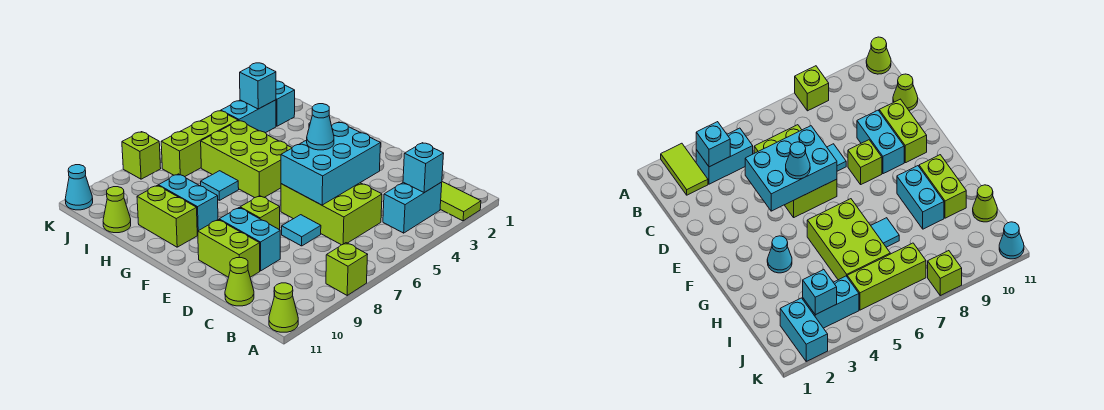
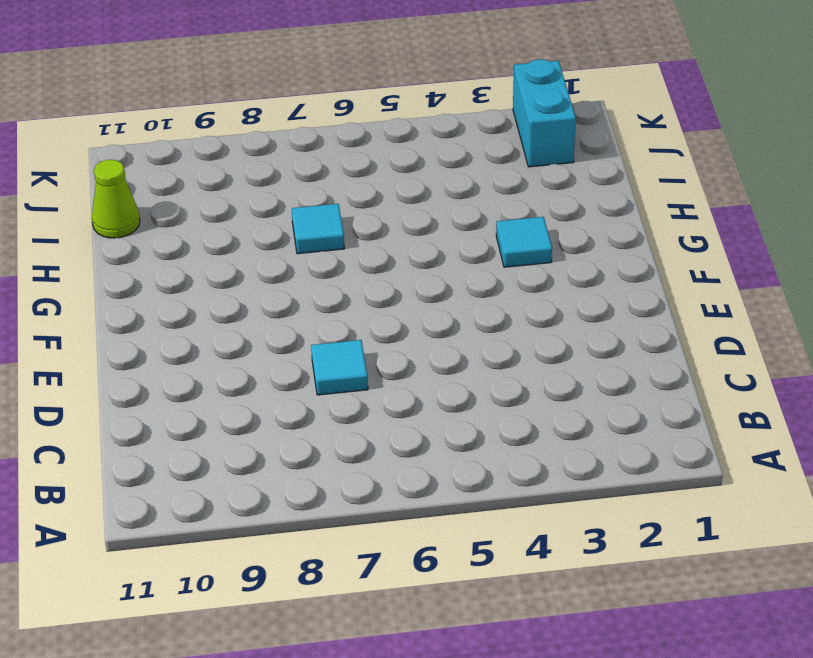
cyan tile G3 level 1 -> cyan cone G3 level 1
none -> lime tile A2:B2 level 1
none -> lime brick A8 level 1
none -> lime cone A11 level 1

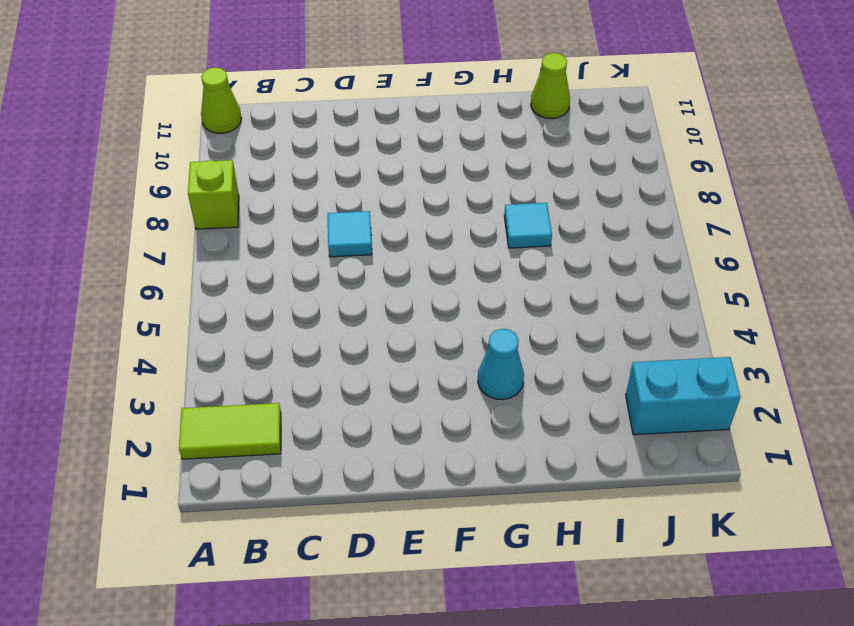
none -> cyan brick B3:B4 level 1
none -> lime brick C5:E6 level 1
none -> lime cone C11 level 1

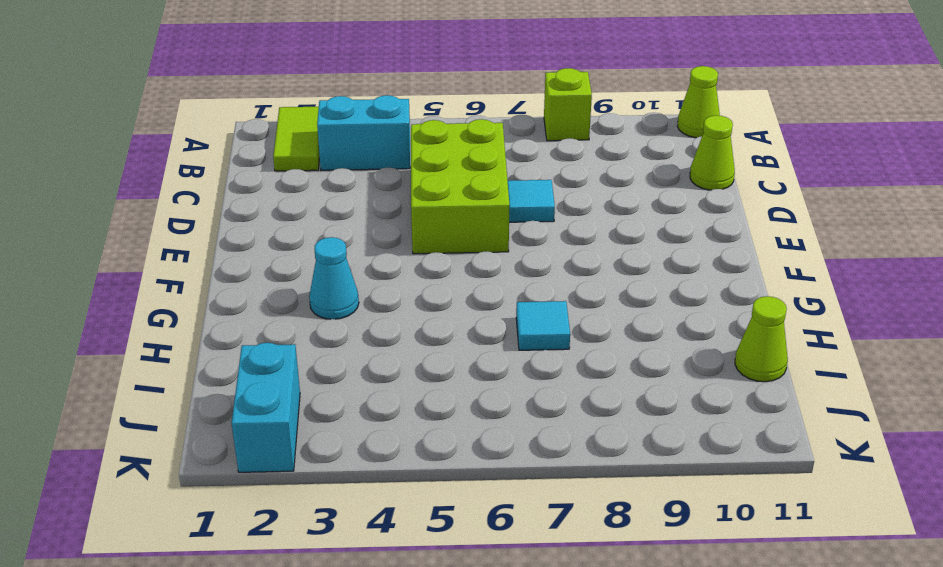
none -> cyan brick D9:E9 level 1
none -> lime brick D10:E10 level 1
none -> lime brick E8 level 1

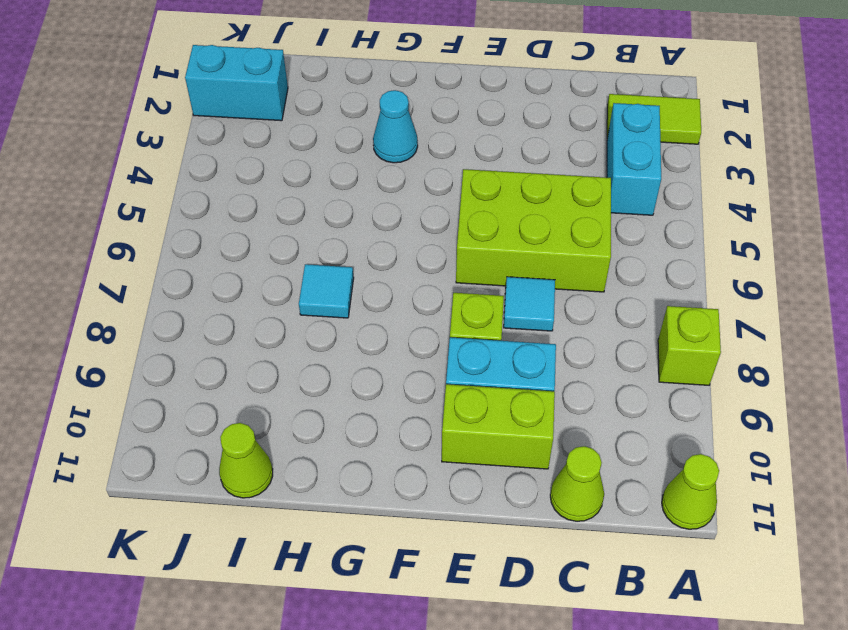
none -> lime brick G5:I6 level 1
none -> cyan brick G9:H9 level 1
none -> lime brick G10:H10 level 1

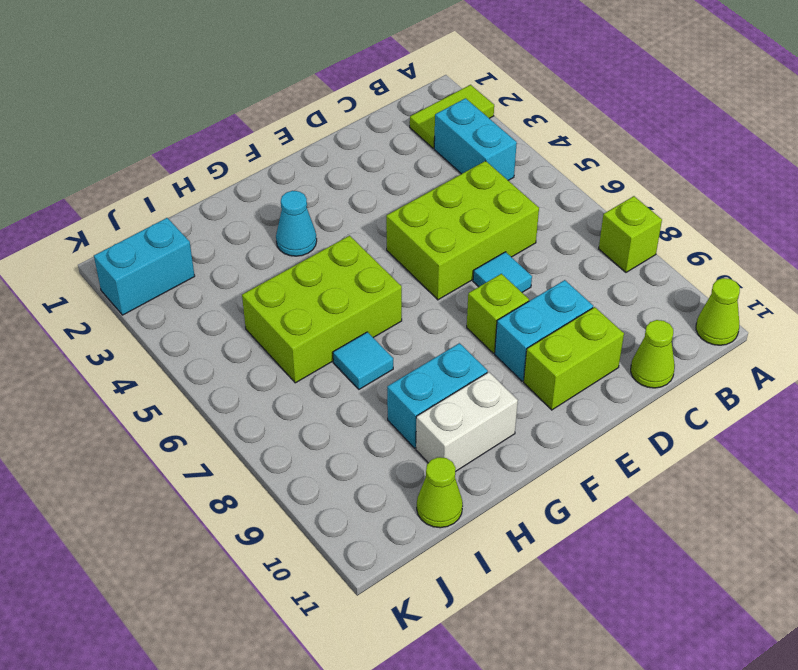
white brick G10:H10 level 1 -> lime brick G10:H10 level 1
none -> cyan brick J3:J4 level 1
none -> lime brick J5:J7 level 1
none -> lime brick K8 level 1

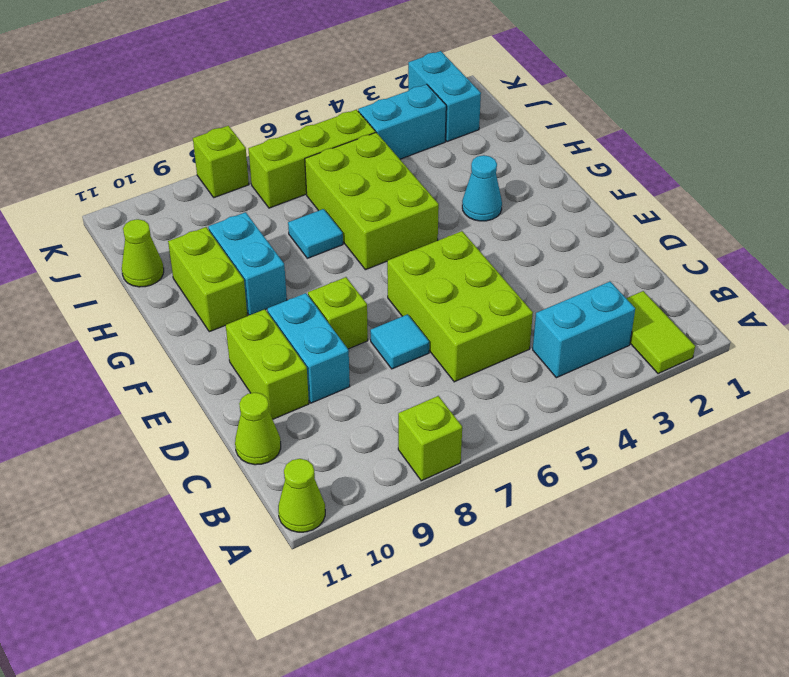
none -> cyan cone K11 level 1
none -> cyan brick B3 level 2
none -> cyan brick D4:E6 level 2

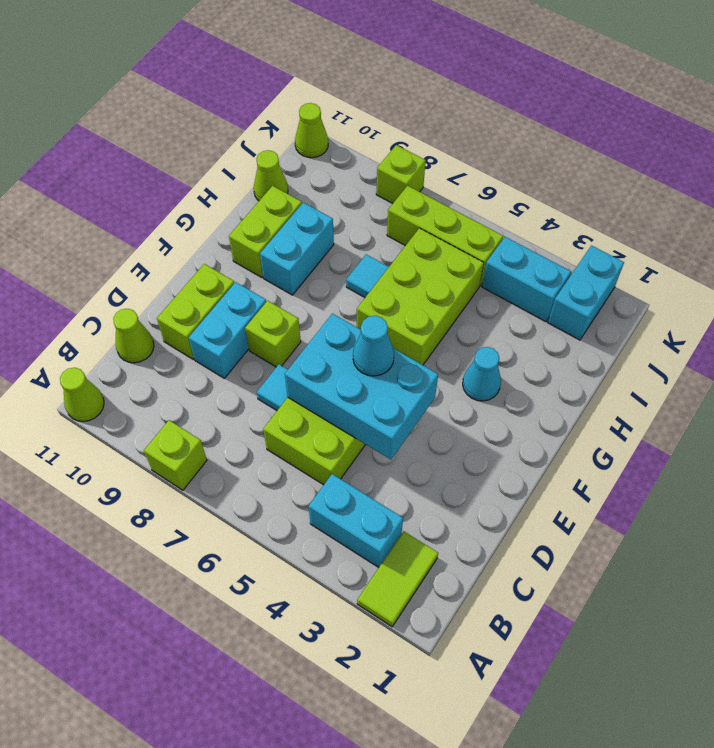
lime cone K11 level 1 -> cyan cone K11 level 1
none -> cyan brick B3 level 2
none -> cyan brick J3 level 2

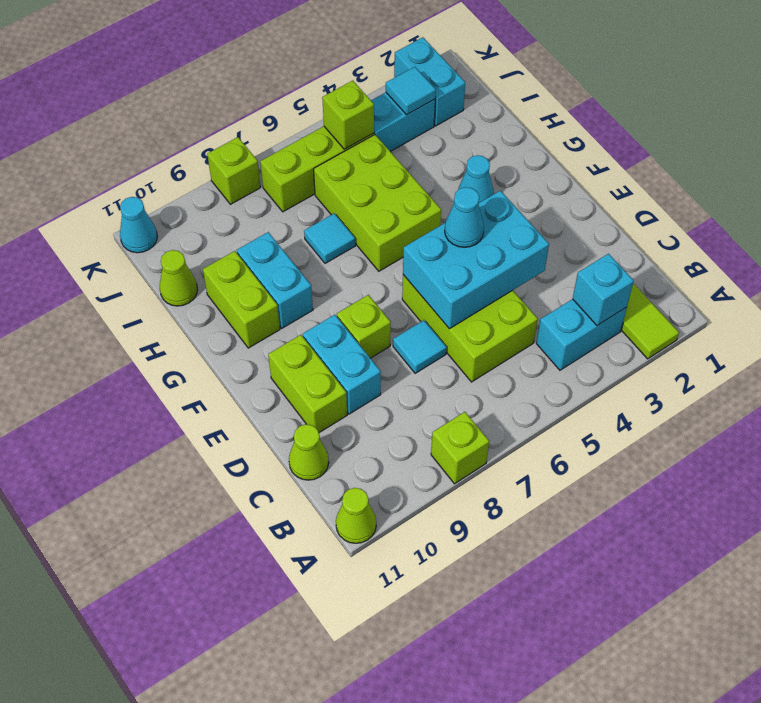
cyan tile J3 level 2 -> cyan brick J3 level 2
lime brick J5 level 2 -> none

